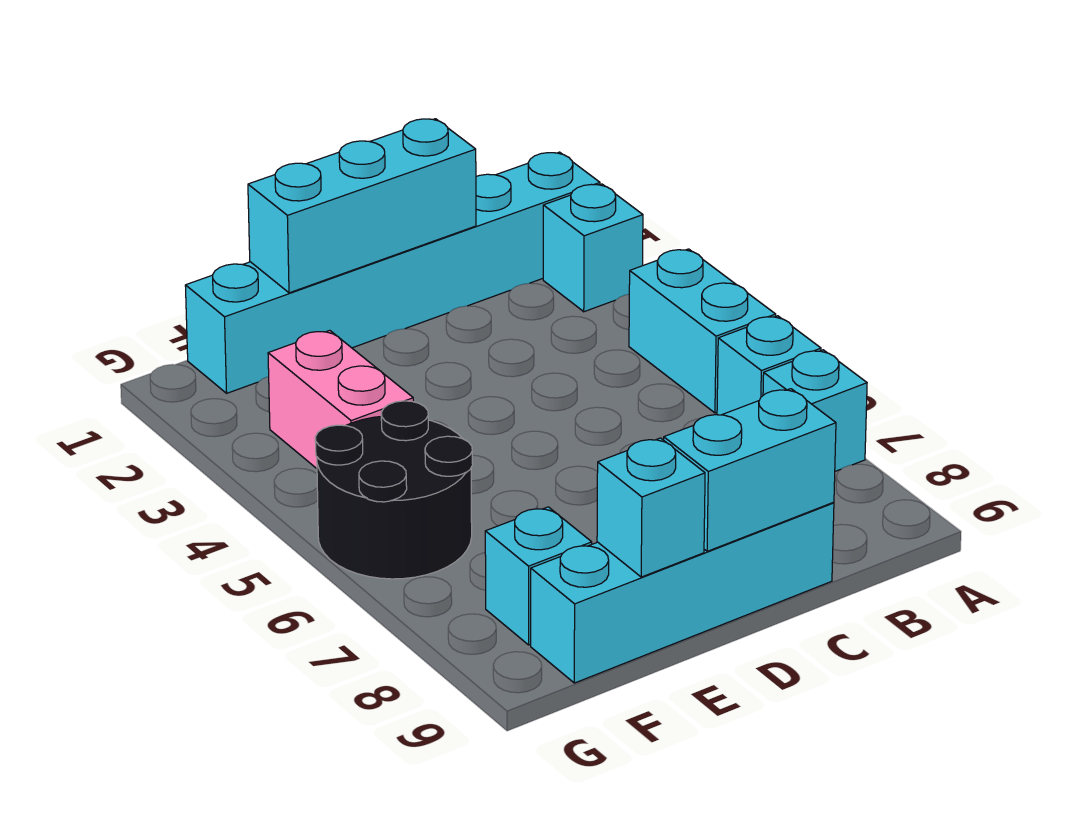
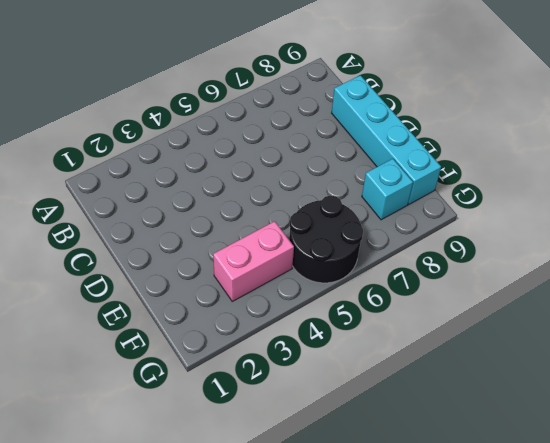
none -> cyan brick A1:F1 level 1
none -> cyan brick A2 level 1
none -> cyan brick A4:A5 level 1

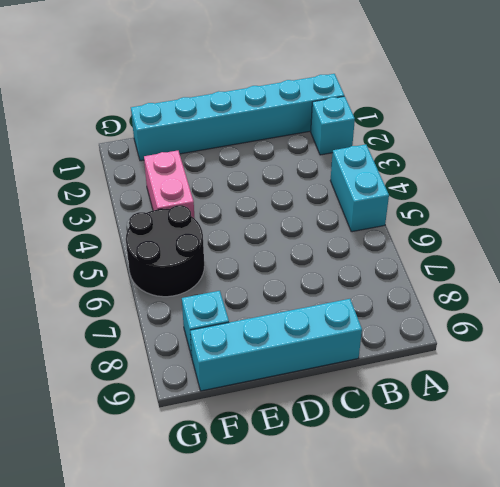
none -> cyan brick A6 level 1
none -> cyan brick A7 level 1
none -> cyan brick C1:E1 level 2

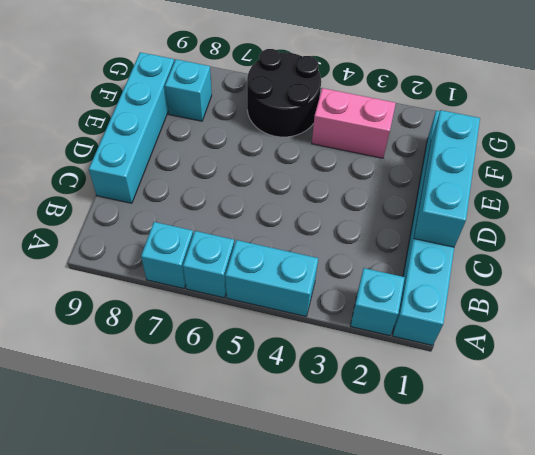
none -> cyan brick C9:D9 level 2
none -> cyan brick E9 level 2

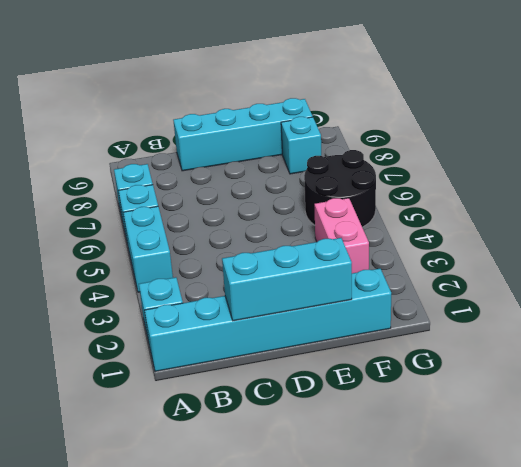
none -> cyan brick C9:D9 level 2
none -> cyan brick E9 level 2

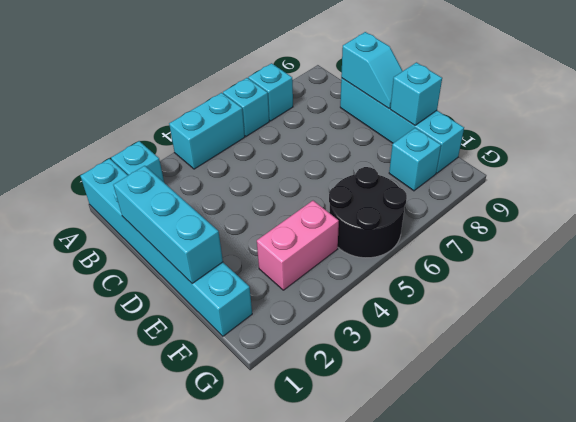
cyan slope C9:D9 level 2 top C -> cyan brick C9:D9 level 2

